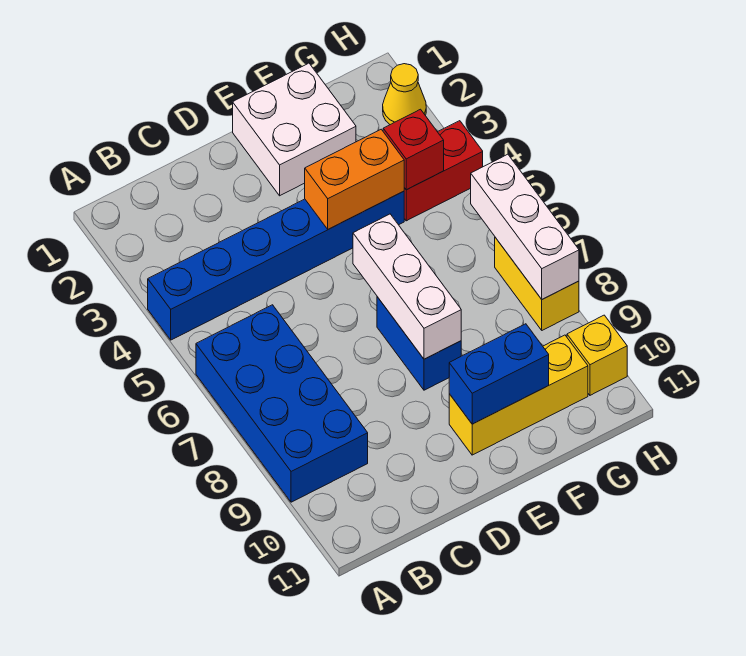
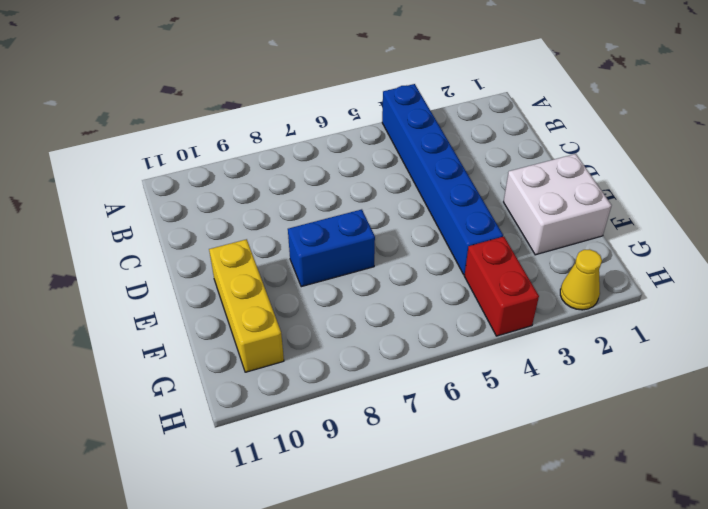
none -> blue brick A6:B9 level 1
none -> yellow brick H7:H8 level 1
none -> yellow brick H10 level 1

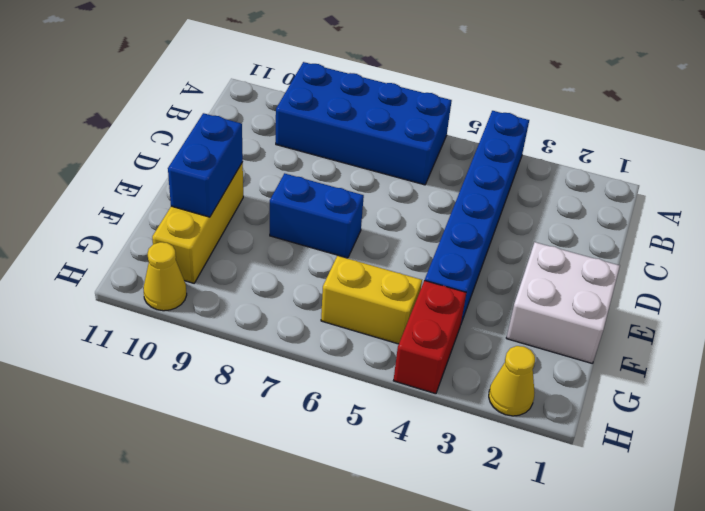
yellow brick G5:G6 level 1 -> yellow brick H7:H8 level 1
yellow cone H10 level 1 -> yellow brick H10 level 1
none -> orange brick E4:F4 level 2
none -> white brick E6:E8 level 2
none -> red brick G4 level 2

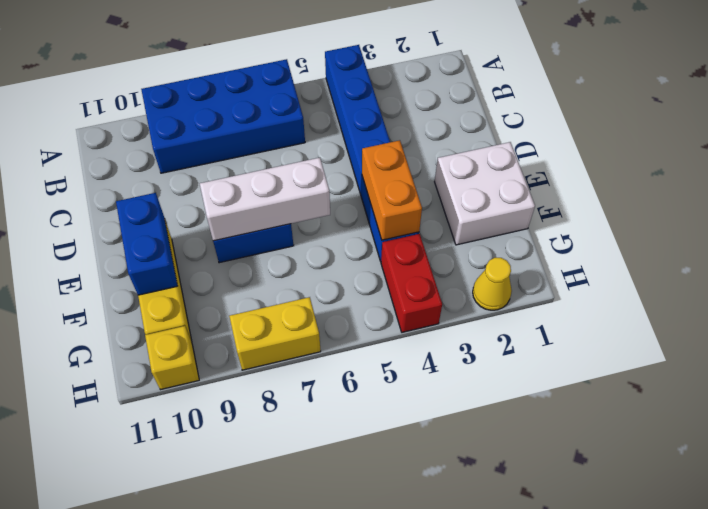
none -> red brick G4 level 2
none -> white brick H6:H8 level 2

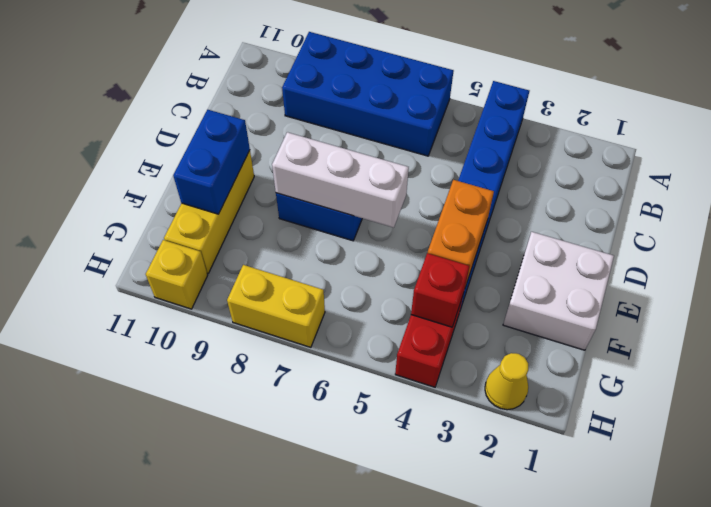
none -> white brick H6:H8 level 2

